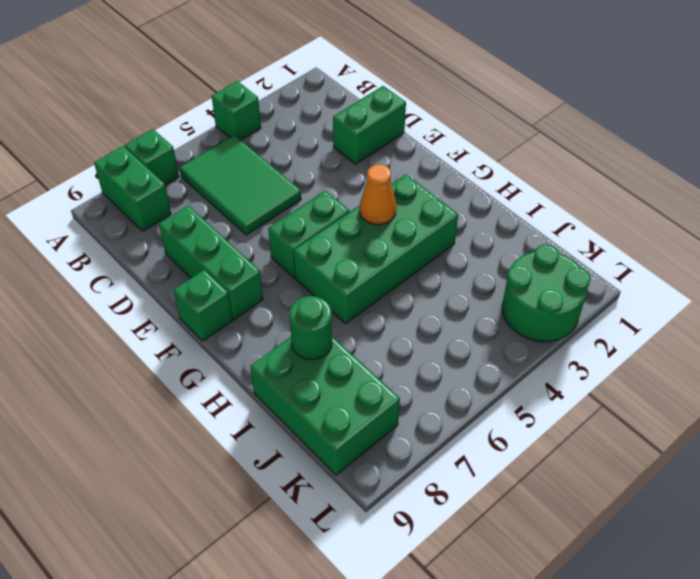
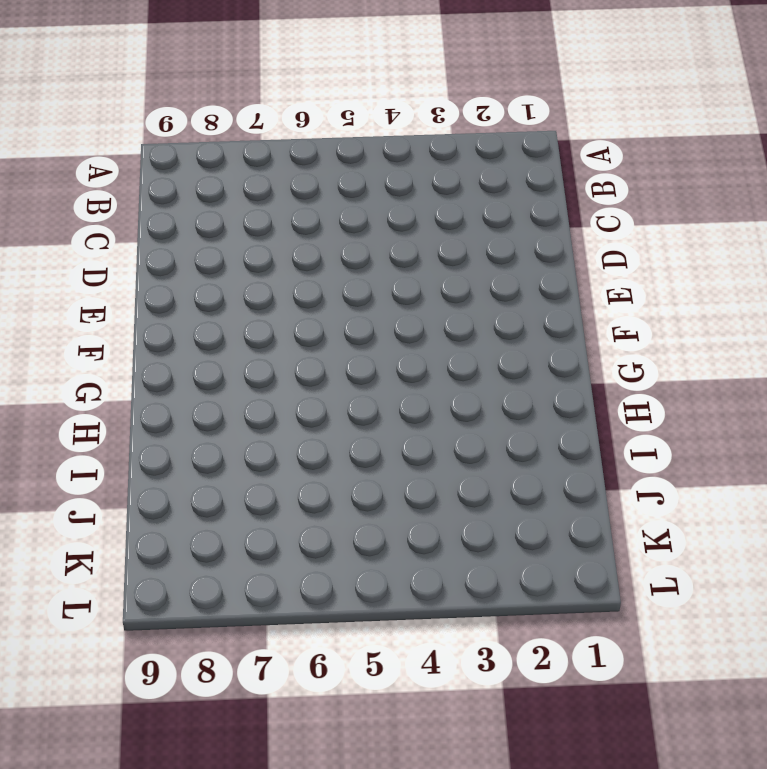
none -> green brick A4 level 1
none -> green brick A7 level 1
none -> green brick A8:B8 level 1

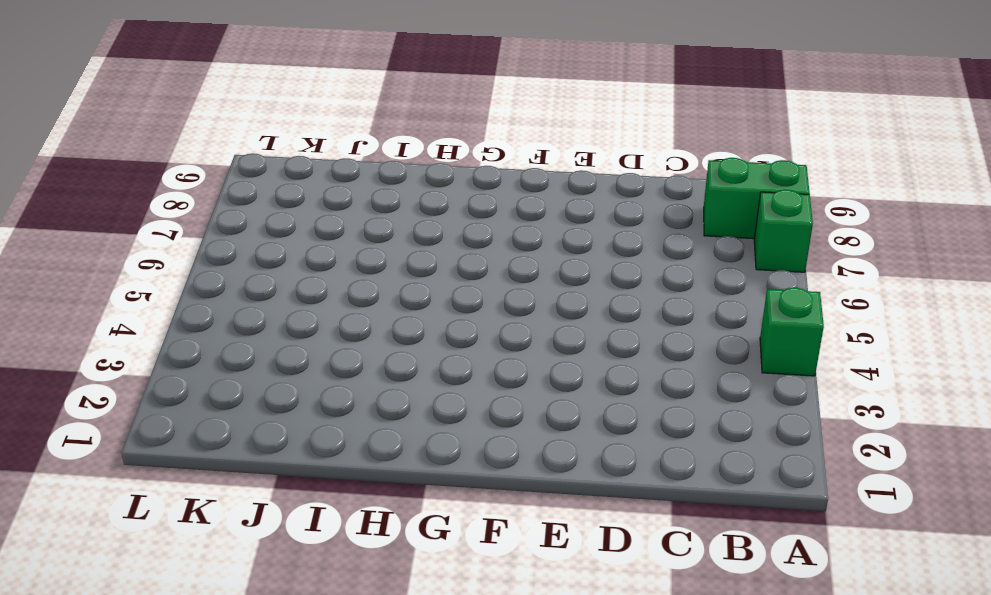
none -> green tile B5:D6 level 1
none -> green brick D1:D2 level 1
none -> green brick D8:F8 level 1

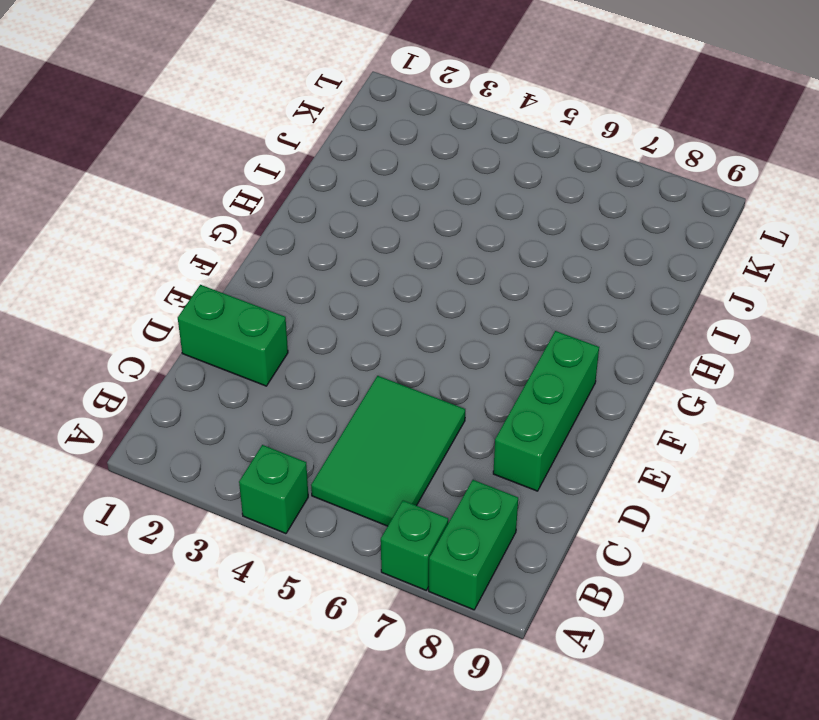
none -> green brick F5:F6 level 1
none -> green brick F9 level 1
none -> green brick G3:H6 level 1

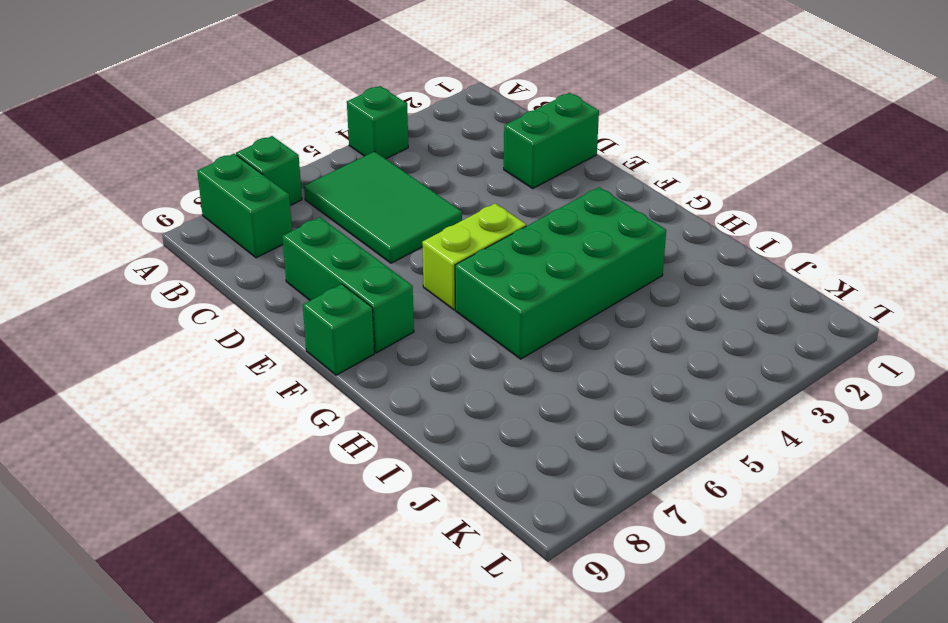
lime brick F5:F6 level 1 -> green brick F5:F6 level 1
none -> green brick I8:K9 level 1
none -> green round brick K2:L3 level 1
none -> orange cone G4 level 2

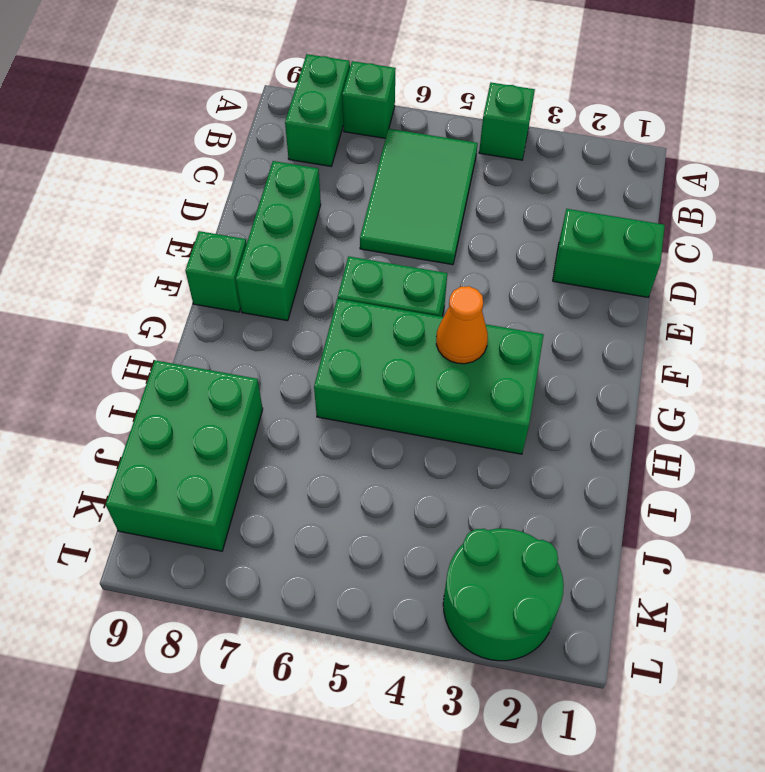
none -> green round brick I8 level 2

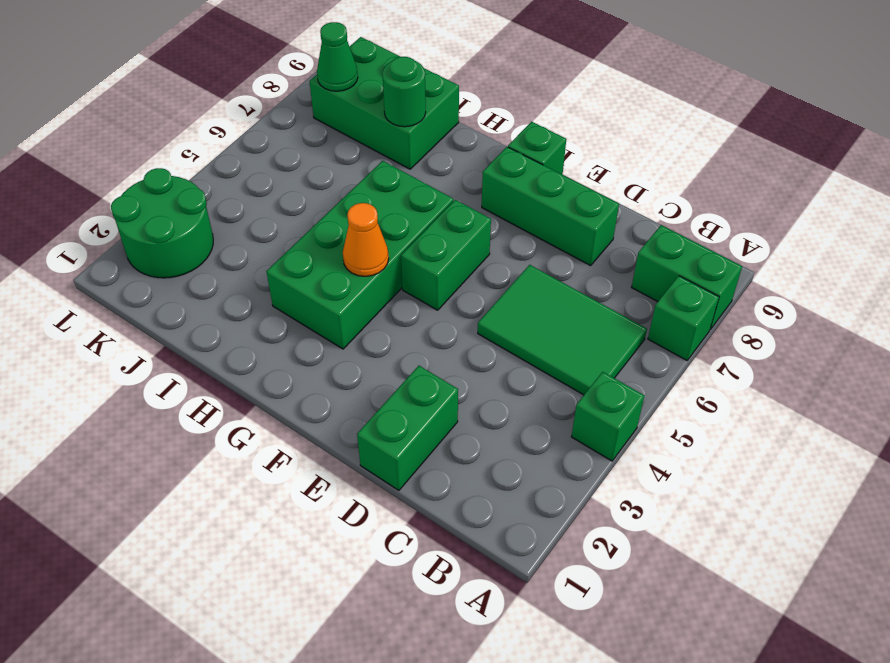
green cone K8 level 2 -> none

